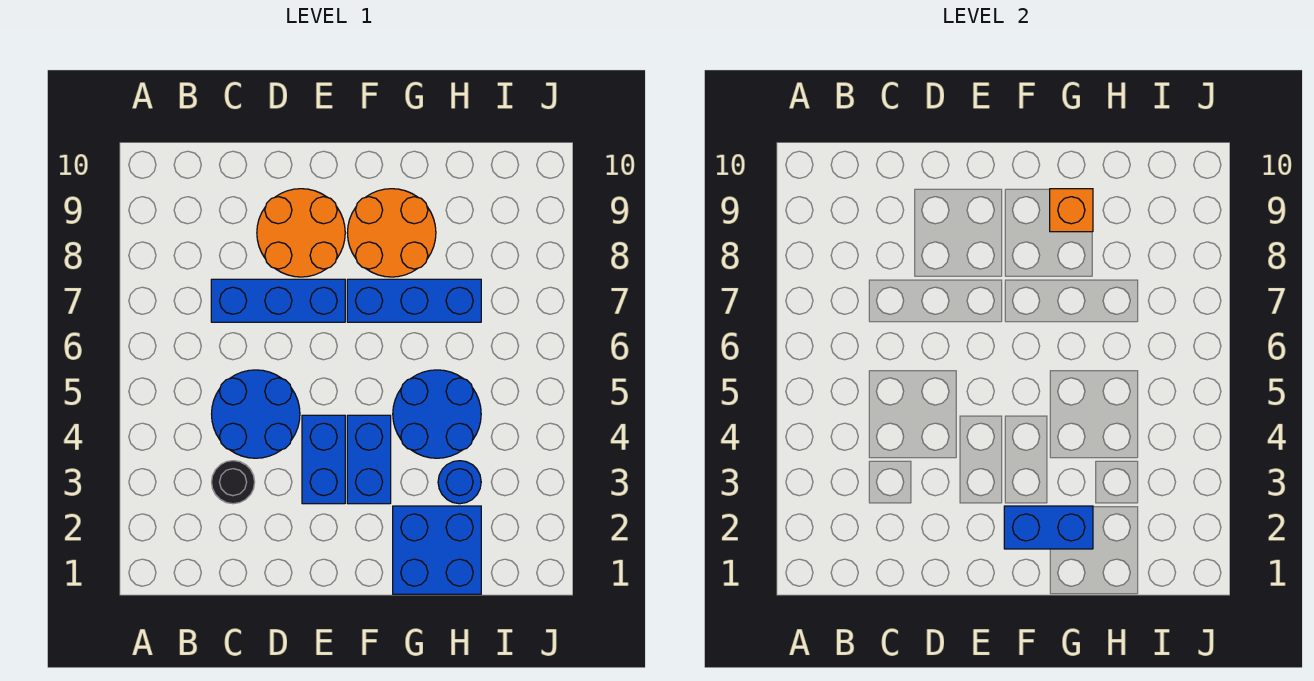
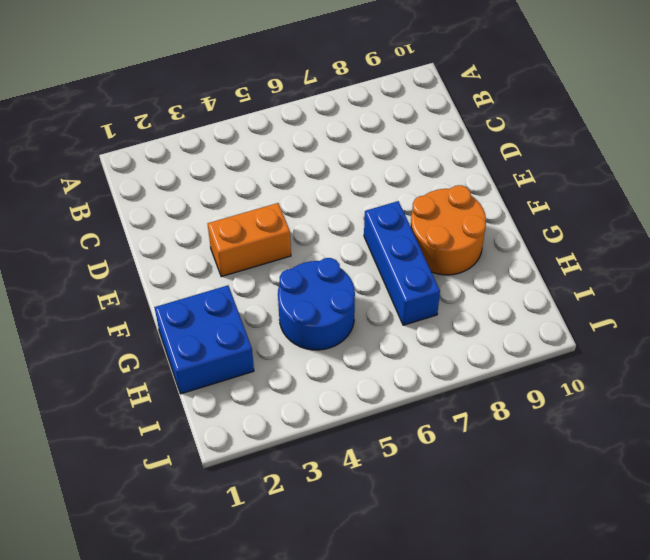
orange brick E3:E4 level 1 -> blue brick E3:E4 level 1
none -> black round brick C3 level 1
none -> blue round brick C4:D5 level 1
none -> blue brick C7:E7 level 1

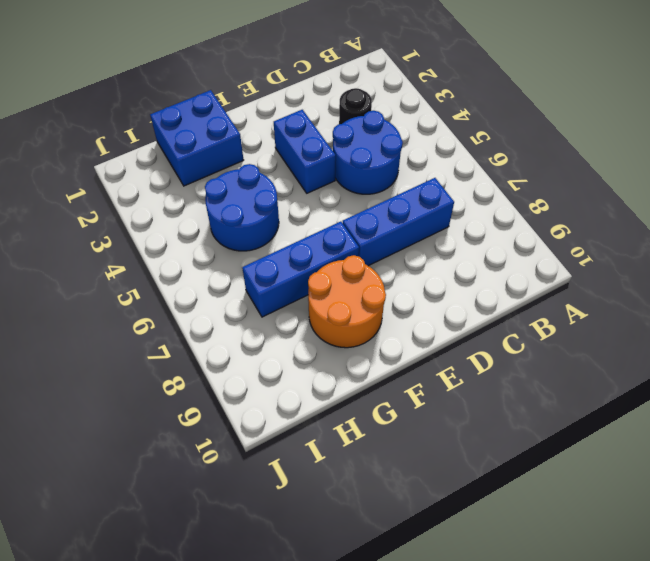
none -> orange round brick D8:E9 level 1
none -> blue brick F3:F4 level 1
none -> blue round brick H3 level 1

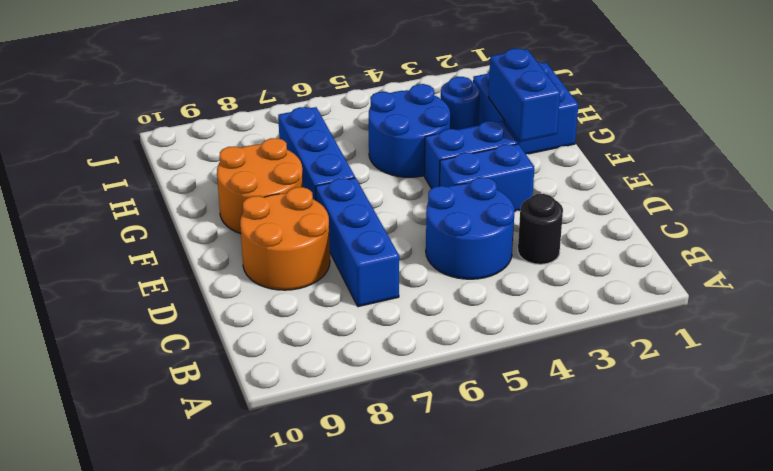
none -> orange brick G9 level 2

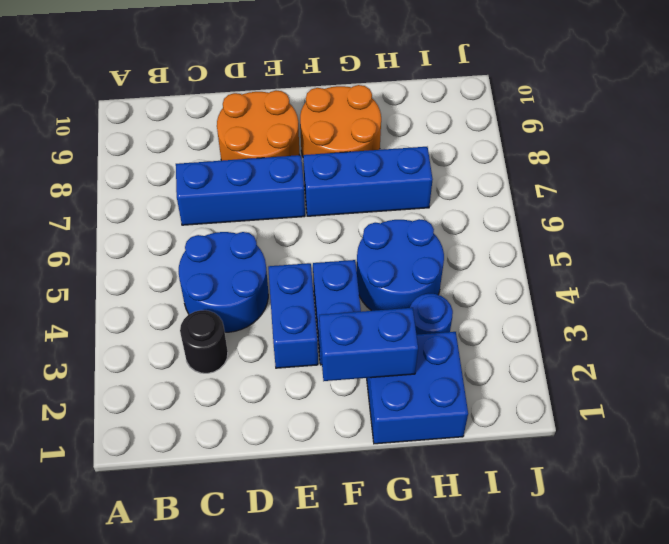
none -> orange brick G9 level 2

